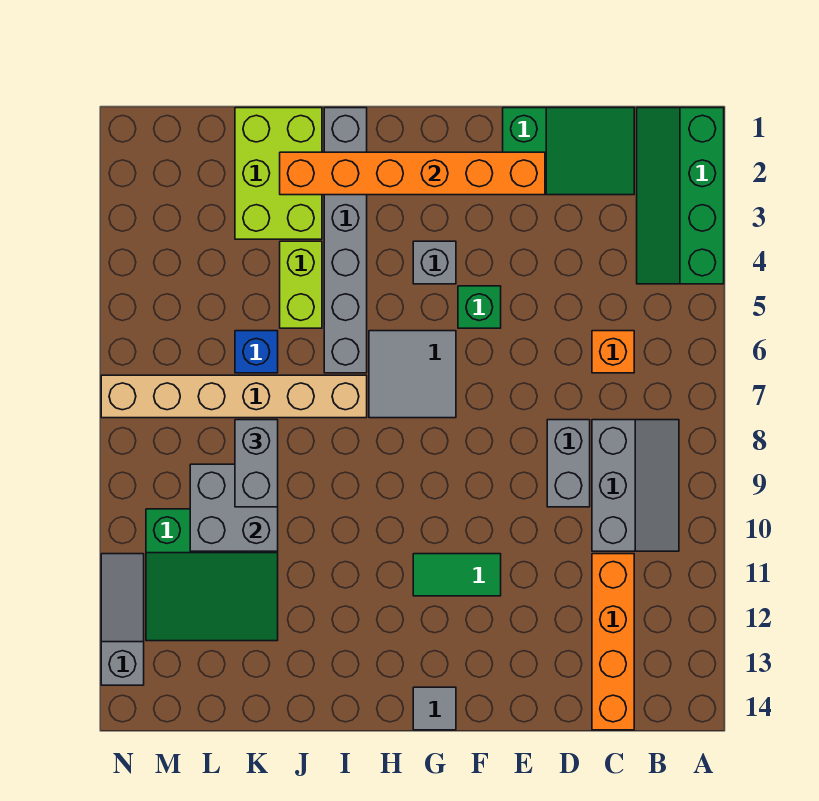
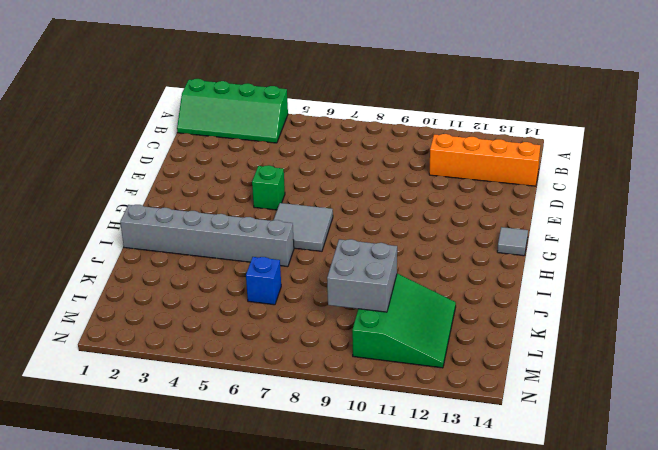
none -> grey slope B8:C10 level 1 top C
none -> green slope C1:E2 level 1 top E
none -> orange brick C6 level 1

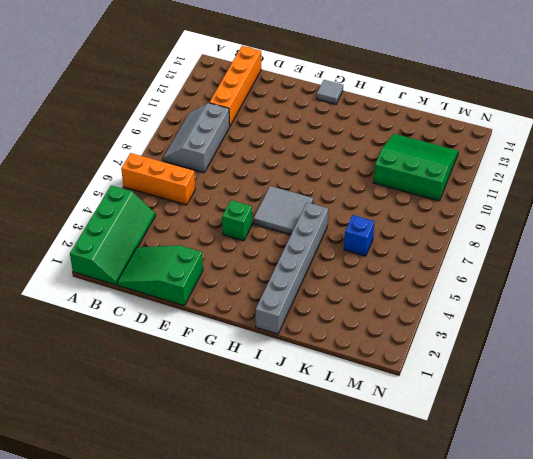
orange brick A6:C6 level 1 -> orange brick C6 level 1
none -> grey brick D8:D9 level 1
none -> green tile F11:G11 level 1
none -> grey brick G4 level 1

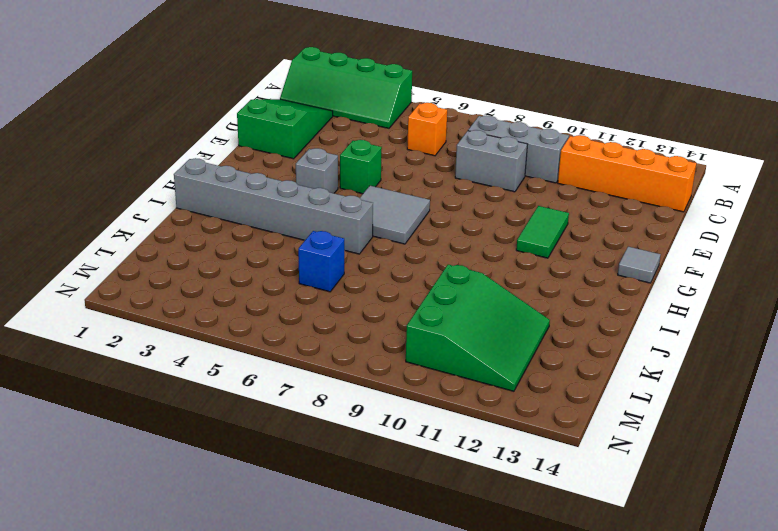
none -> tan brick I7:N7 level 1
none -> lime brick J1:K3 level 1
none -> lime brick J4:J5 level 1

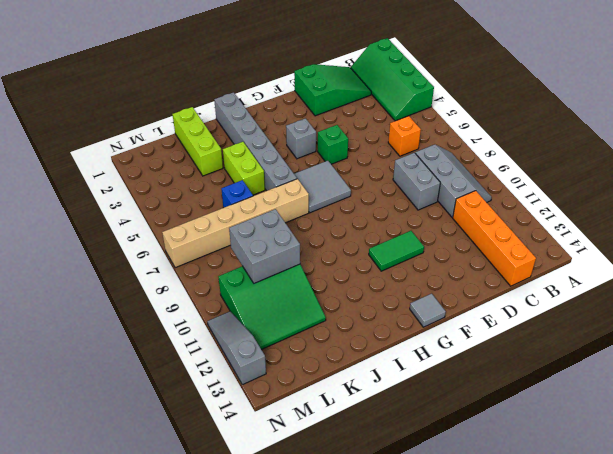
lime brick K1:K3 level 1 -> lime brick J1:K3 level 1
none -> orange brick E2:J2 level 2
none -> grey brick K8:K9 level 3

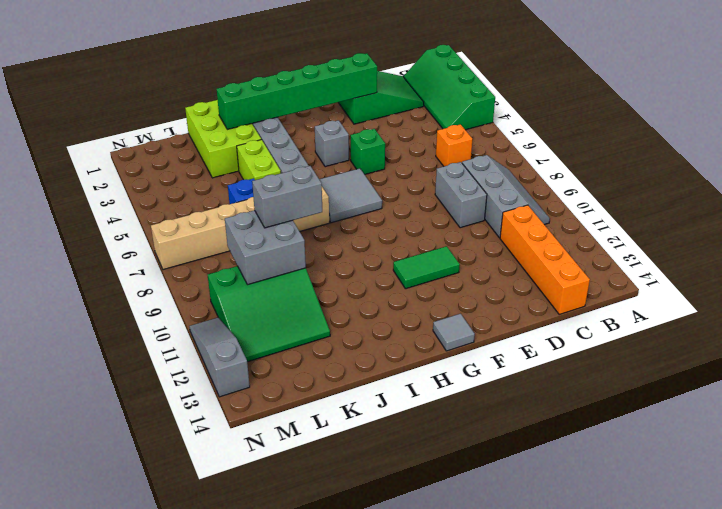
green brick E2:J2 level 2 -> orange brick E2:J2 level 2
grey brick J9:K9 level 3 -> grey brick K8:K9 level 3

